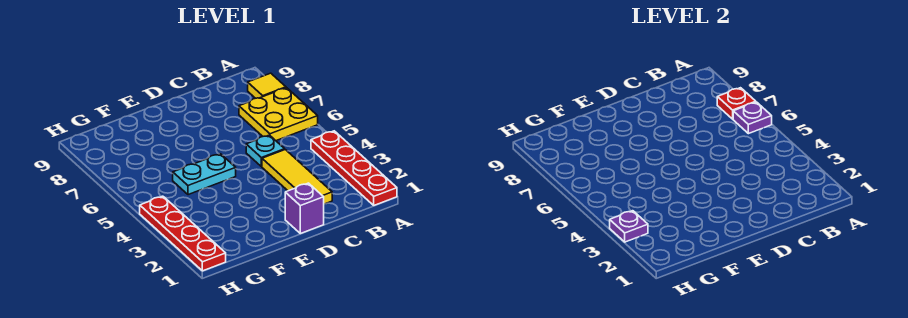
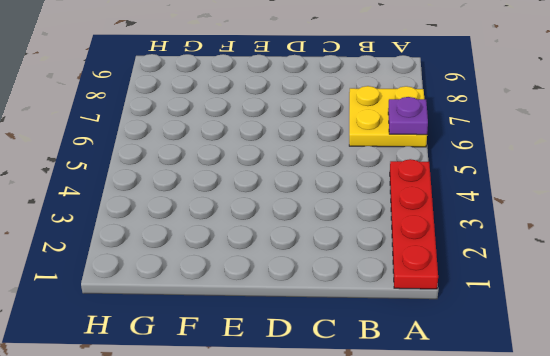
none -> yellow tile A8 level 1
none -> yellow tile C2:C4 level 1

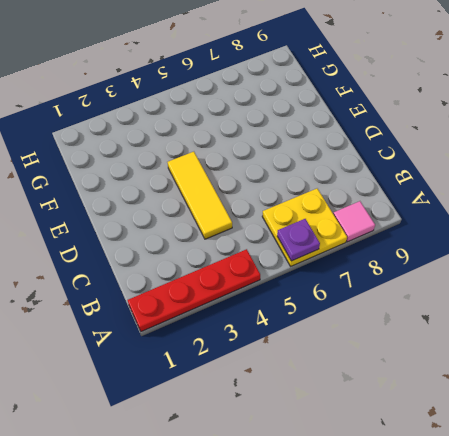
pink tile A8 level 1 -> yellow tile A8 level 1
yellow tile C4:E4 level 1 -> yellow tile C2:C4 level 1
none -> cyan plate C5 level 1
none -> purple brick D1 level 1

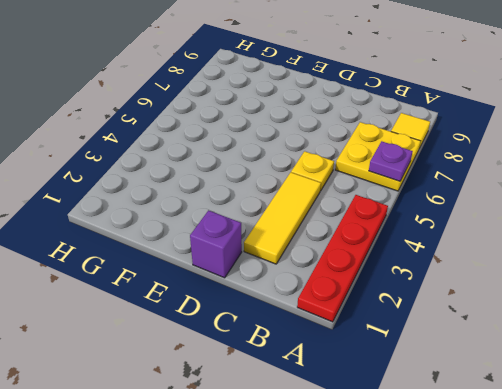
yellow plate C5 level 1 -> cyan plate C5 level 1
none -> cyan plate E5:F5 level 1
none -> red plate H1:H4 level 1

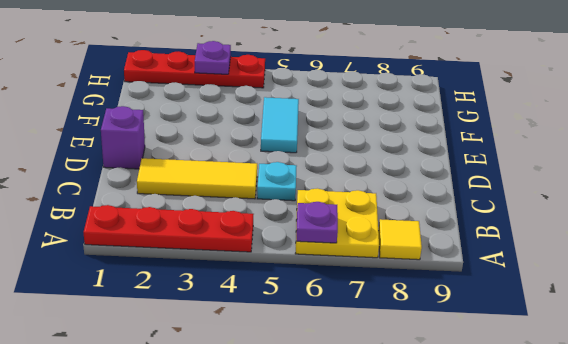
cyan tile E5:F5 level 1 -> cyan plate E5:F5 level 1
none -> red plate A7 level 2

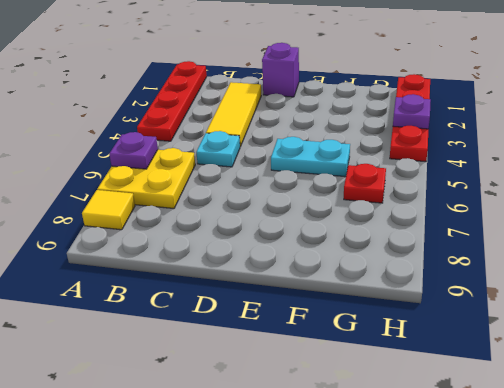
red plate G6 level 1 -> red plate A7 level 2

